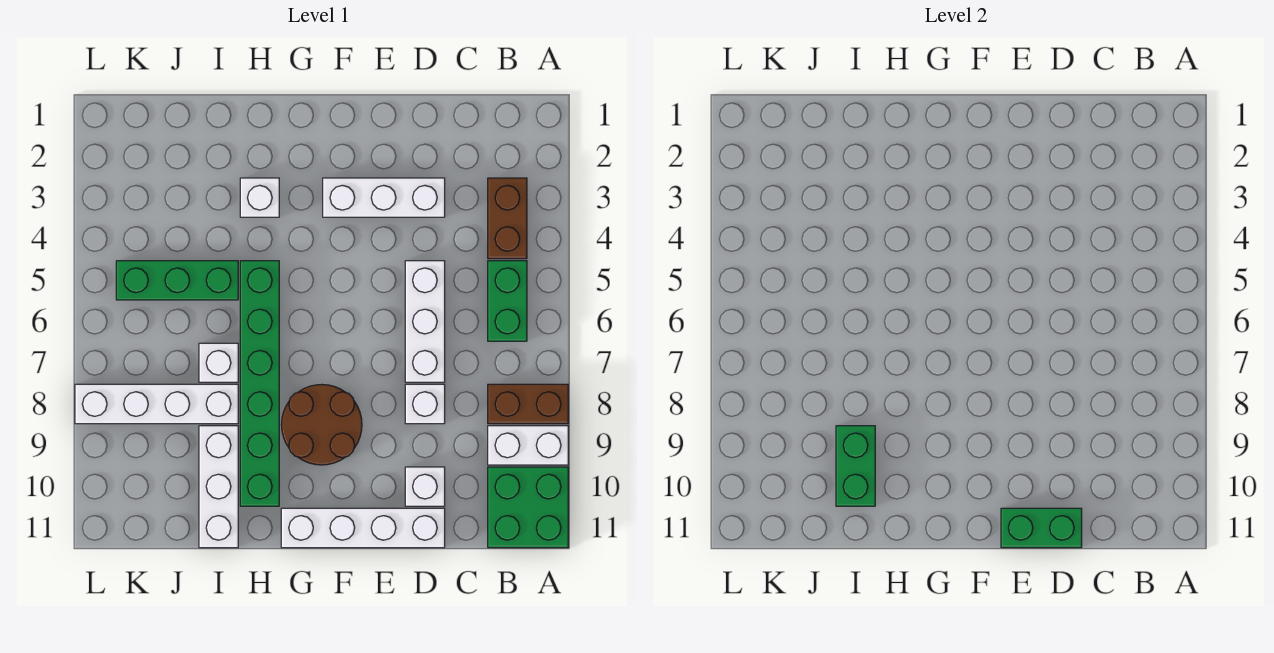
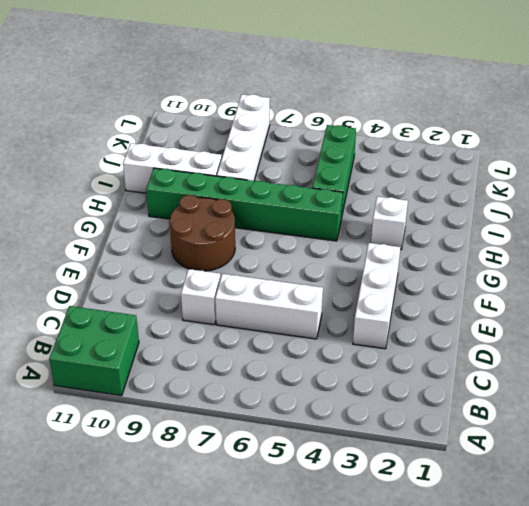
none -> brown brick A8:B8 level 1
none -> white brick A9:B9 level 1
none -> brown brick B3:B4 level 1

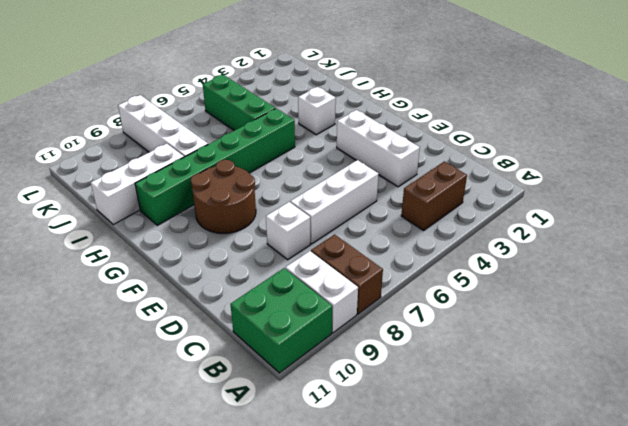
none -> green brick B5:B6 level 1
none -> white brick D10 level 1
none -> white brick D11:G11 level 1

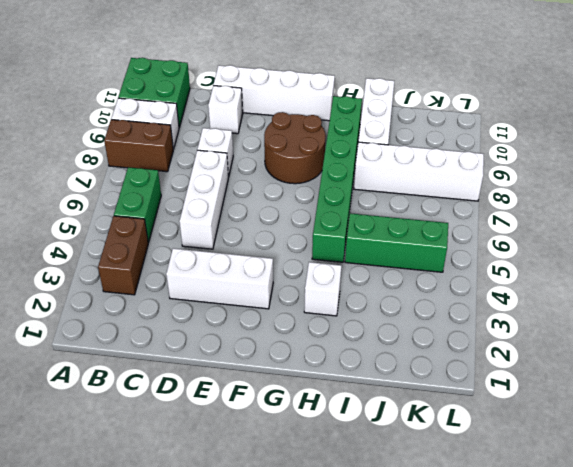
none -> white brick I7 level 1
none -> green brick D11:E11 level 2
none -> green brick I9:I10 level 2

